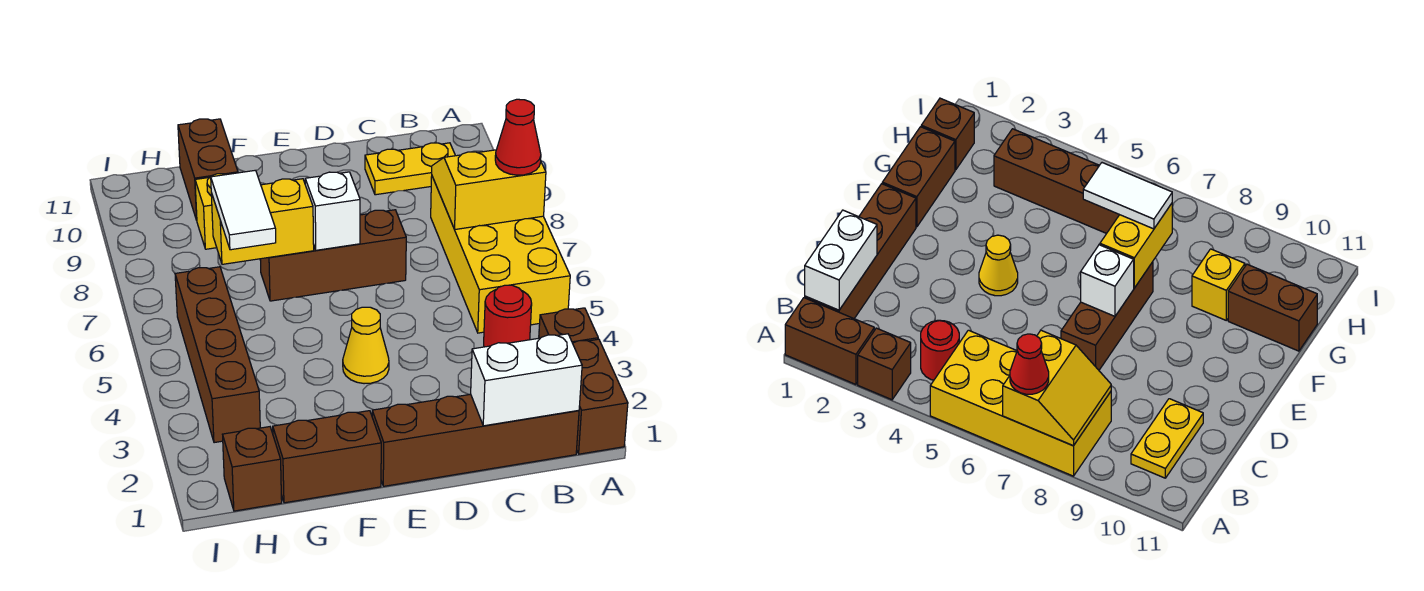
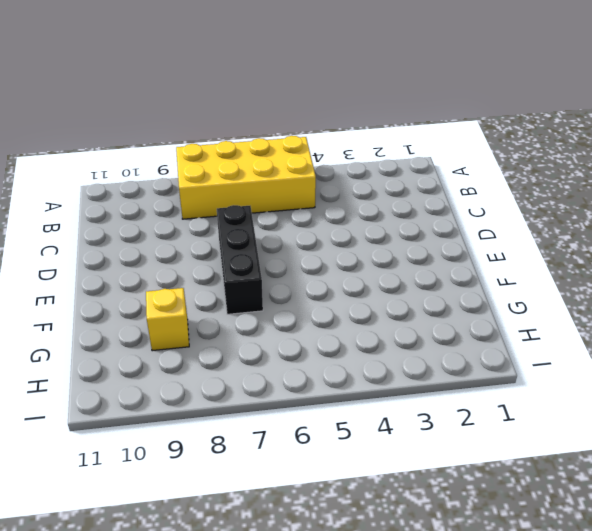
black brick D7:F7 level 1 -> brown brick D7:F7 level 1
none -> brown brick A1:A2 level 1
none -> brown brick A3 level 1
none -> brown brick B1:E1 level 1

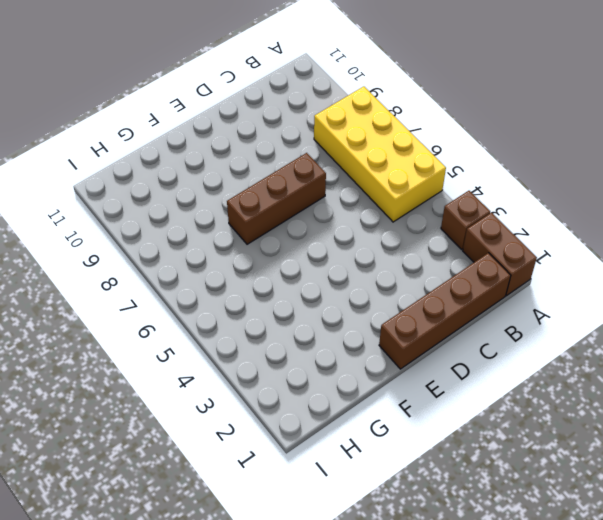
none -> red round brick B4 level 1
none -> yellow plate B10:C10 level 1
none -> yellow cone E4 level 1

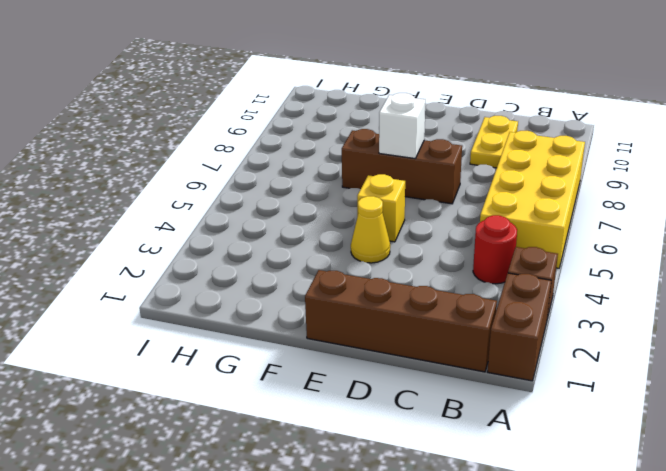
yellow plate C9:C10 level 1 -> yellow plate B10:C10 level 1
yellow brick E5 level 1 -> yellow brick G9 level 1
none -> brown brick F1:G1 level 1
none -> brown brick G10:G11 level 1
none -> brown brick H1 level 1

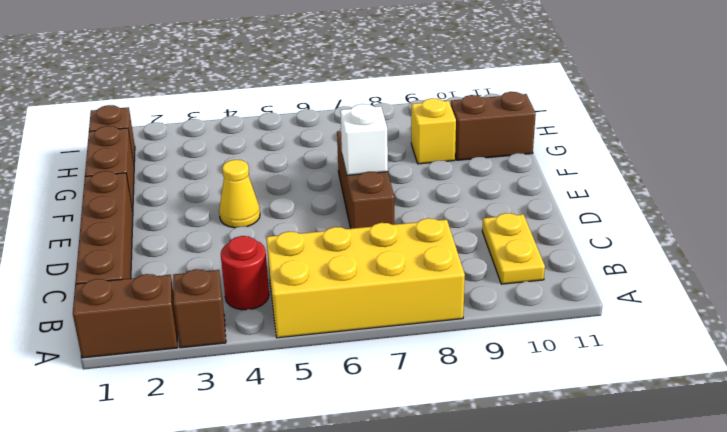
none -> brown brick H3:H6 level 1
none -> yellow slope A7:B8 level 2 top 7
none -> white brick B1:C1 level 2

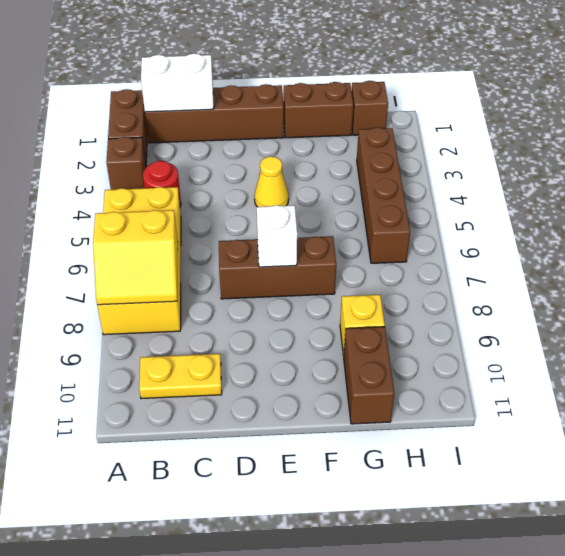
none -> yellow brick F7:G7 level 2
none -> red cone A7 level 3
none -> white tile G6:G7 level 3

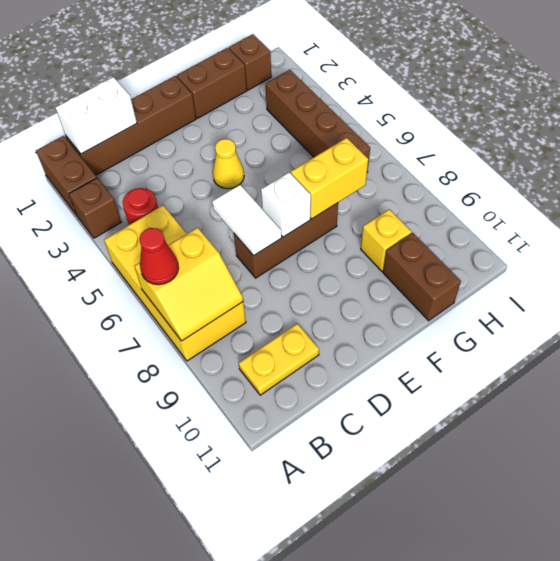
white tile D6:D7 level 2 -> white tile G6:G7 level 3

